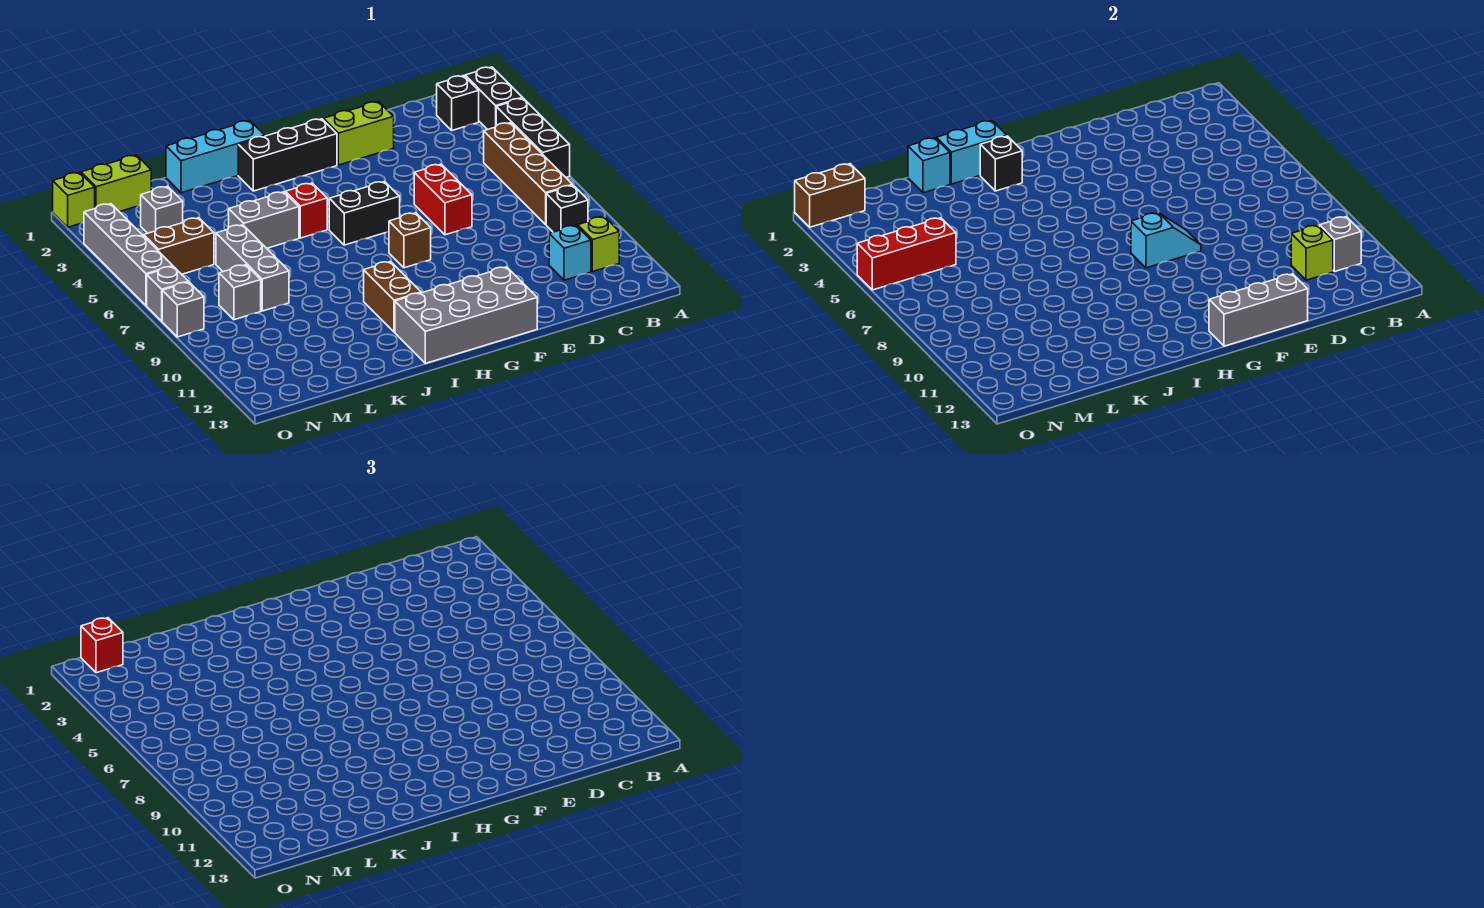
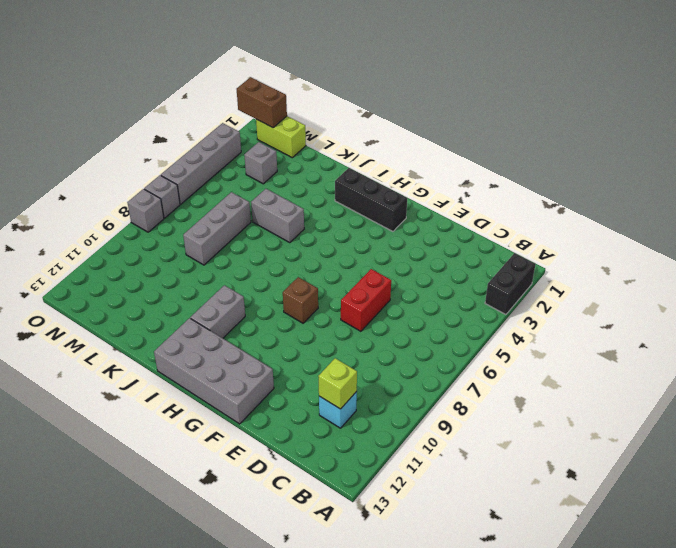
grey brick I10:I11 level 1 -> brown brick I10:I11 level 1
none -> black brick A4:A6 level 1
none -> black brick B2 level 1
none -> brown brick B5:B8 level 1
none -> black brick B9 level 1

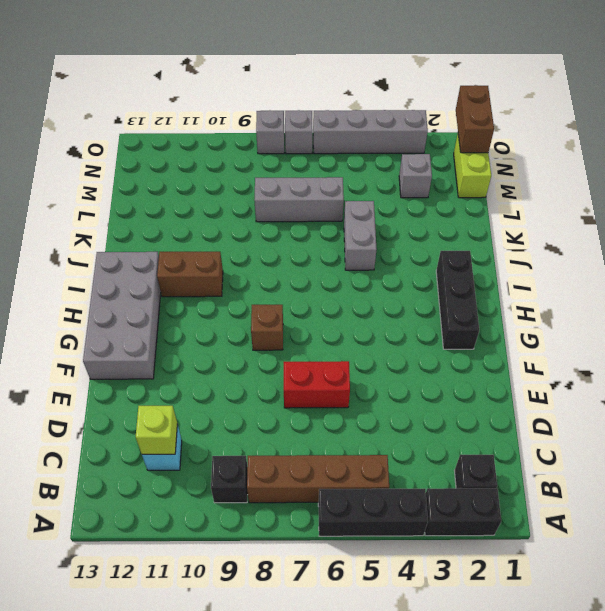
none -> lime brick B11 level 1
none -> lime brick E2:F2 level 1
none -> black brick G6:H6 level 1
none -> cyan brick I1:K1 level 1

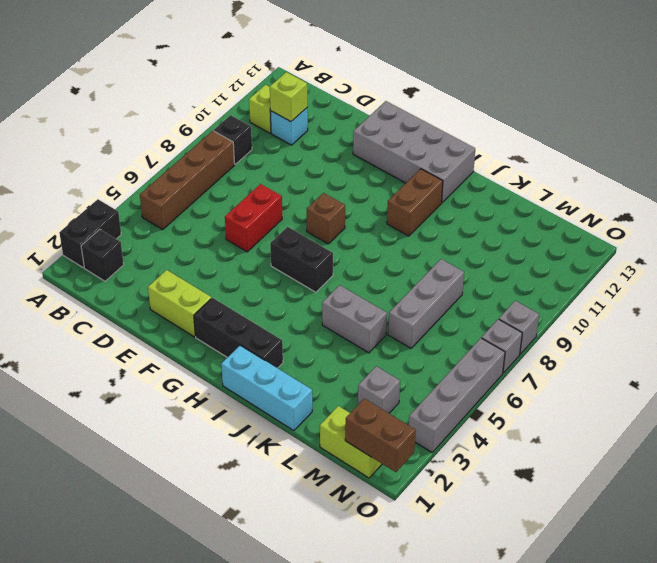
none -> black brick A4:A6 level 1
none -> red brick I5 level 1
none -> brown brick M5:N5 level 1
none -> grey brick M8 level 1

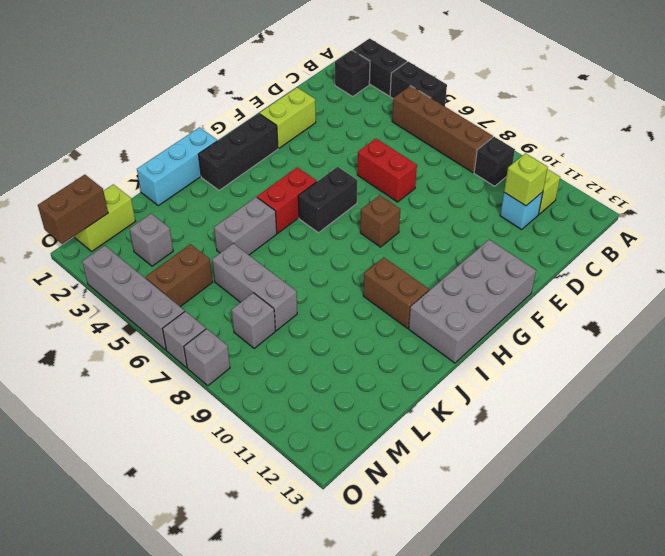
black brick A4:A5 level 1 -> black brick A4:A6 level 1
red brick H5:I5 level 1 -> red brick I5 level 1
none -> lime brick O1 level 1
none -> grey brick B11 level 2
none -> grey brick E13:G13 level 2
none -> cyan slope F8:G8 level 2 top G

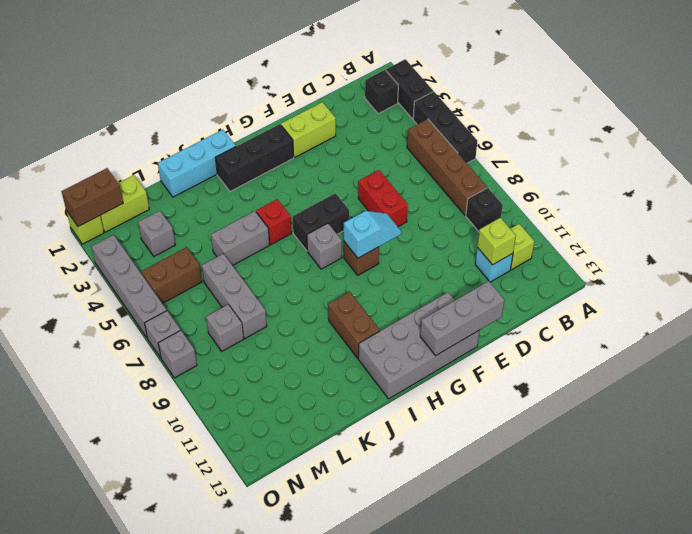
grey brick H7 level 1 -> grey brick B11 level 2
none -> cyan brick I1:J1 level 2
none -> black brick I2 level 2
none -> cyan brick K1 level 2
none -> red brick M5:O5 level 2

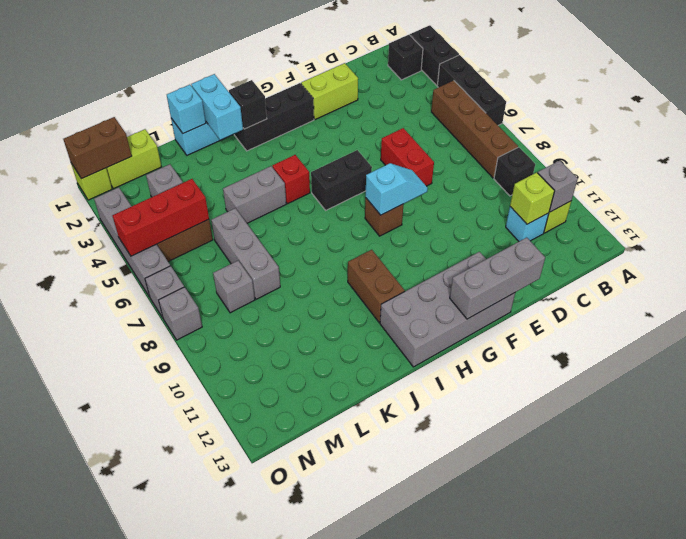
cyan brick J1:J2 level 2 -> cyan brick I1:J1 level 2
none -> red brick N1 level 3

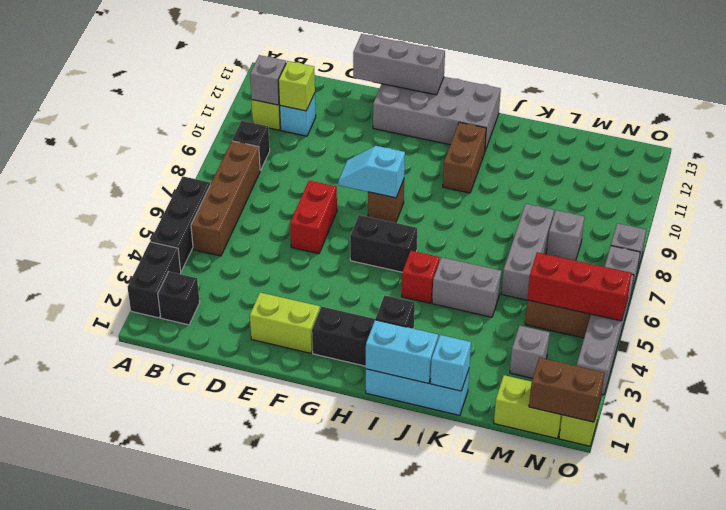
none -> red brick N1 level 3

